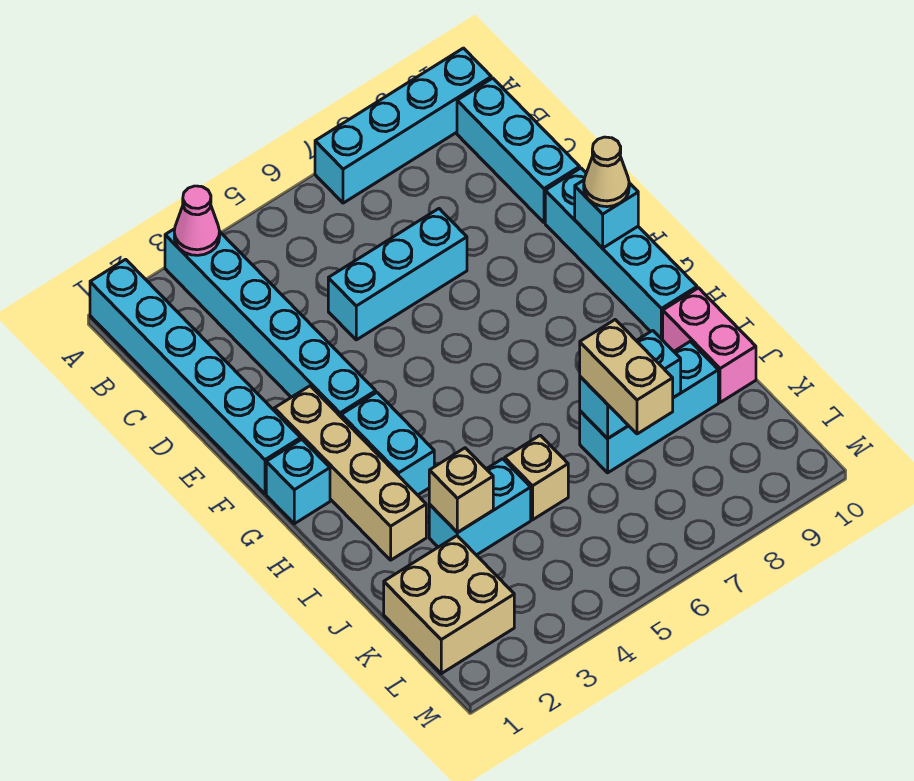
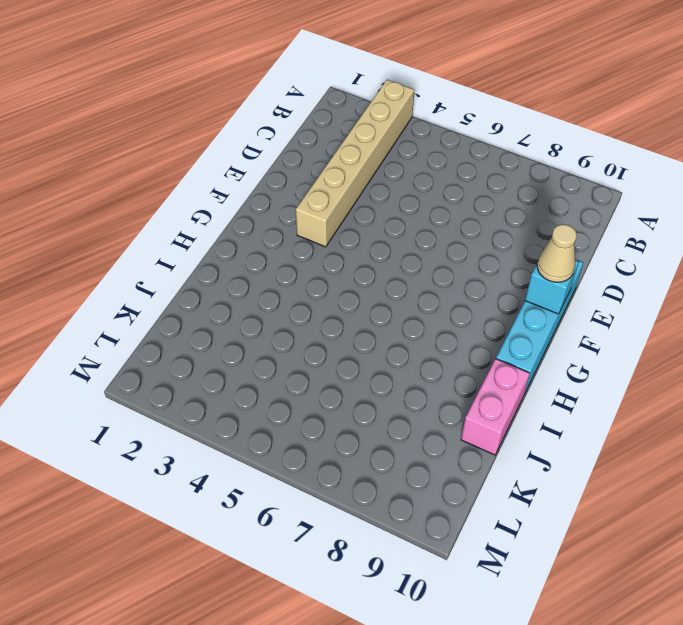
tan brick A3:F3 level 1 -> cyan brick A3:F3 level 1
none -> cyan brick A1:F1 level 1
none -> cyan brick A7:A10 level 1
none -> cyan brick B10:D10 level 1

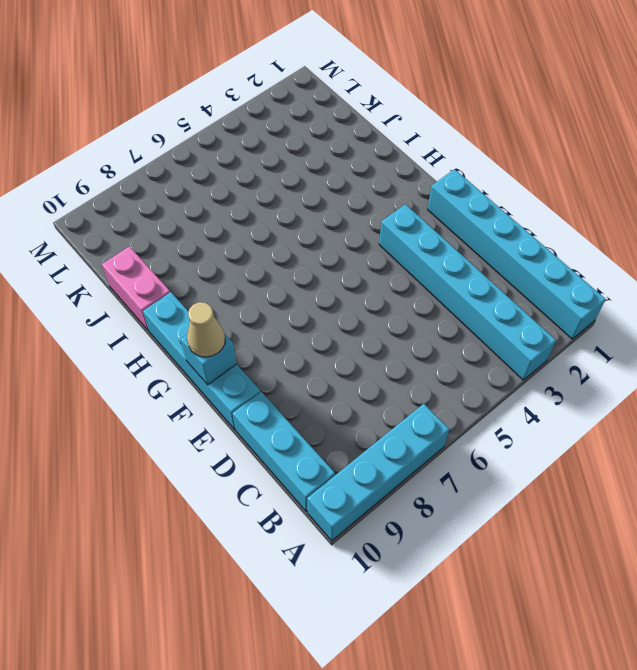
none -> cyan brick D5:D7 level 1
none -> tan brick F2:I2 level 1
none -> cyan brick G1 level 1

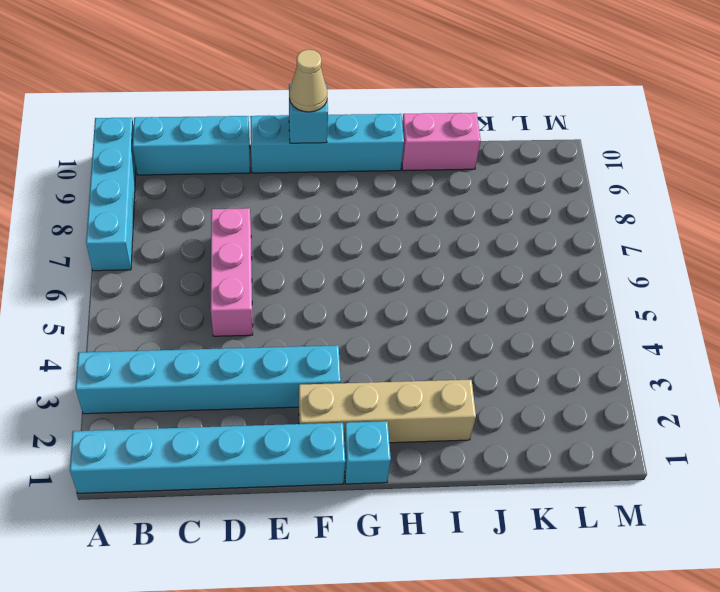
pink brick D5:D7 level 1 -> cyan brick D5:D7 level 1
none -> cyan brick G3:H3 level 1
none -> cyan brick J3:J4 level 1
none -> tan brick J5 level 1

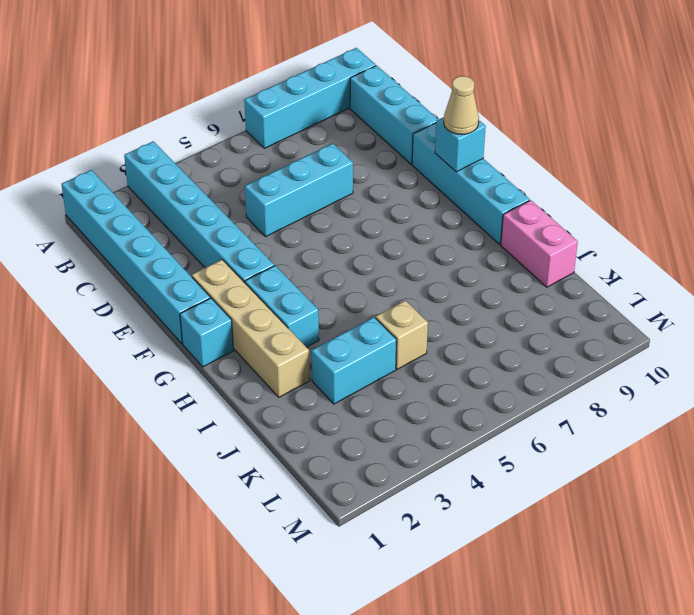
none -> cyan brick J7:J9 level 1
none -> tan brick K1:L2 level 1
none -> pink cone A3 level 2

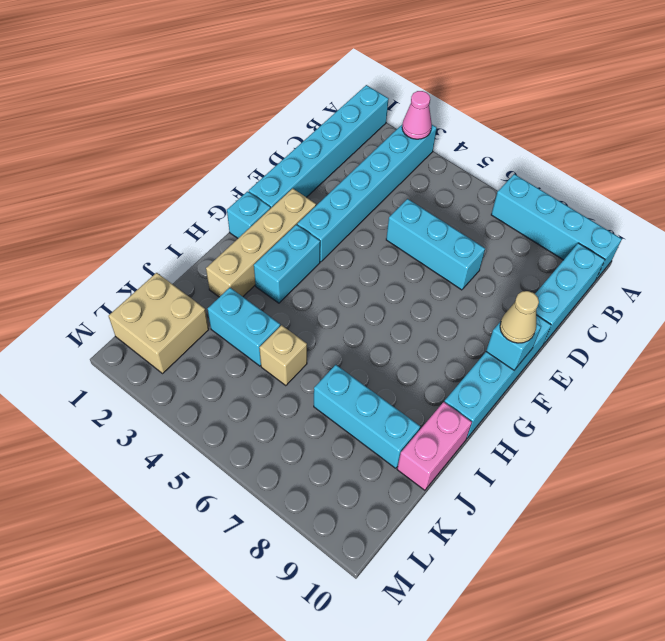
none -> tan brick J3 level 2
none -> cyan brick J7:J8 level 2
none -> tan brick J7:K7 level 3

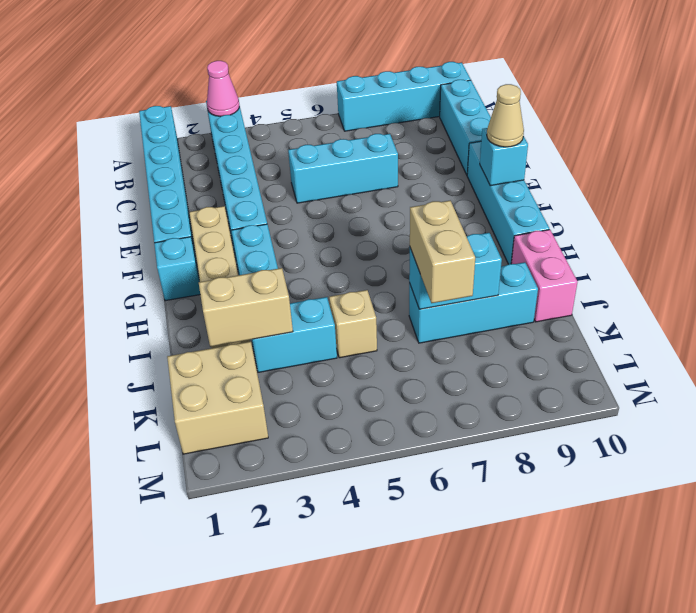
tan brick J2:J3 level 2 -> tan brick J3 level 2

